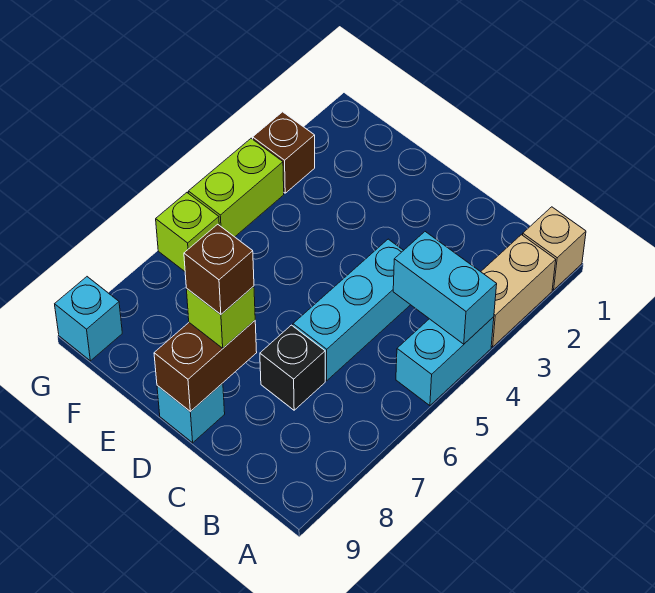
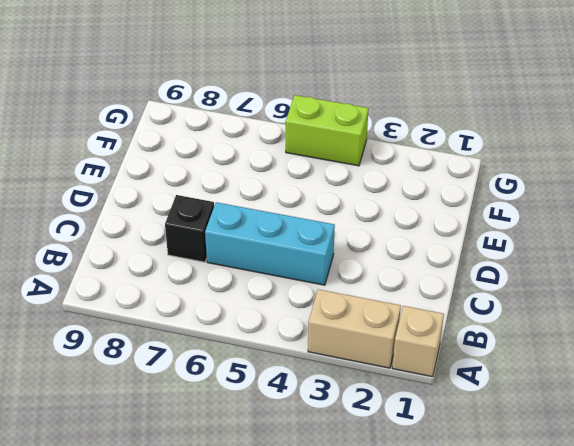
none -> cyan brick A4:A5 level 1
none -> cyan brick D9 level 1
none -> brown brick G3 level 1

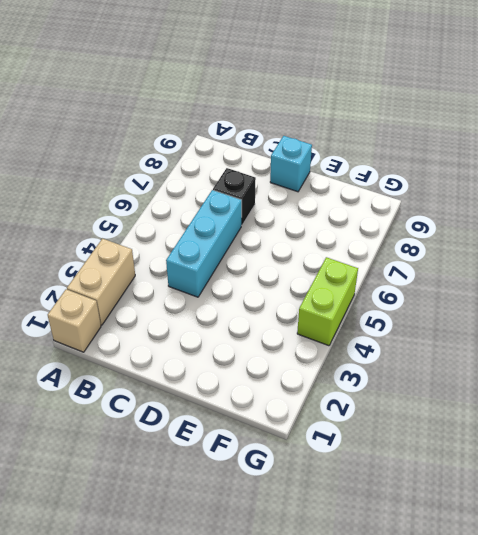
none -> cyan brick A4:A5 level 1
none -> brown brick G3 level 1
none -> lime brick G6 level 1

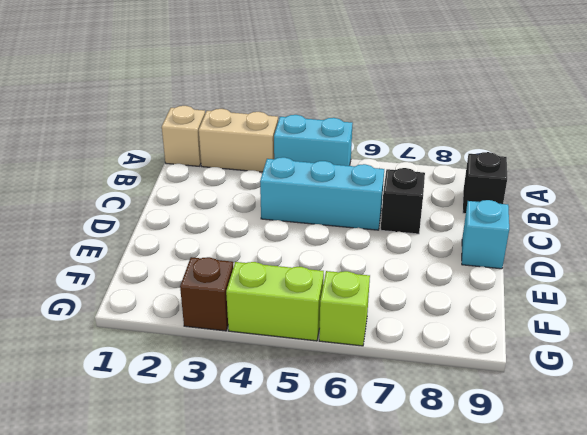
black brick B9 level 1 -> none
none -> cyan brick G9 level 1
none -> cyan brick A4:B4 level 2
none -> brown brick D8:D9 level 2

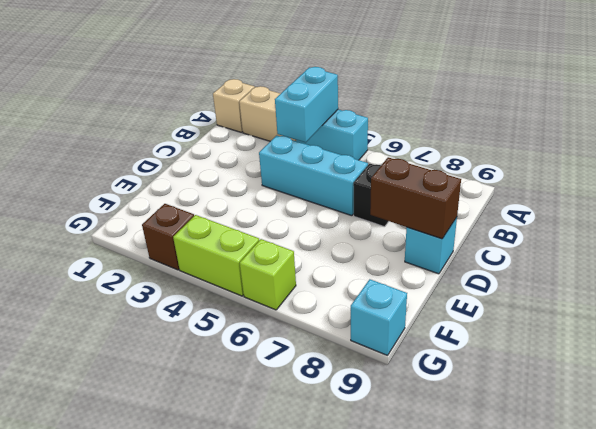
none -> lime brick D8 level 3
none -> brown brick D8 level 4

